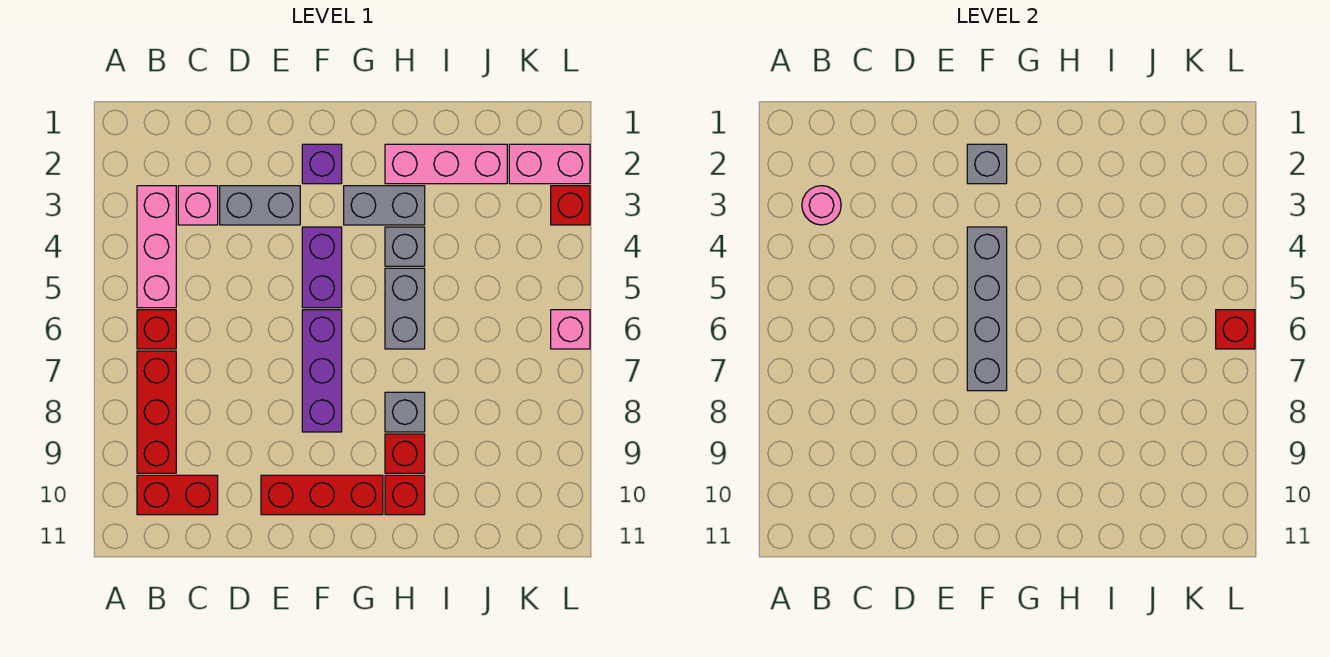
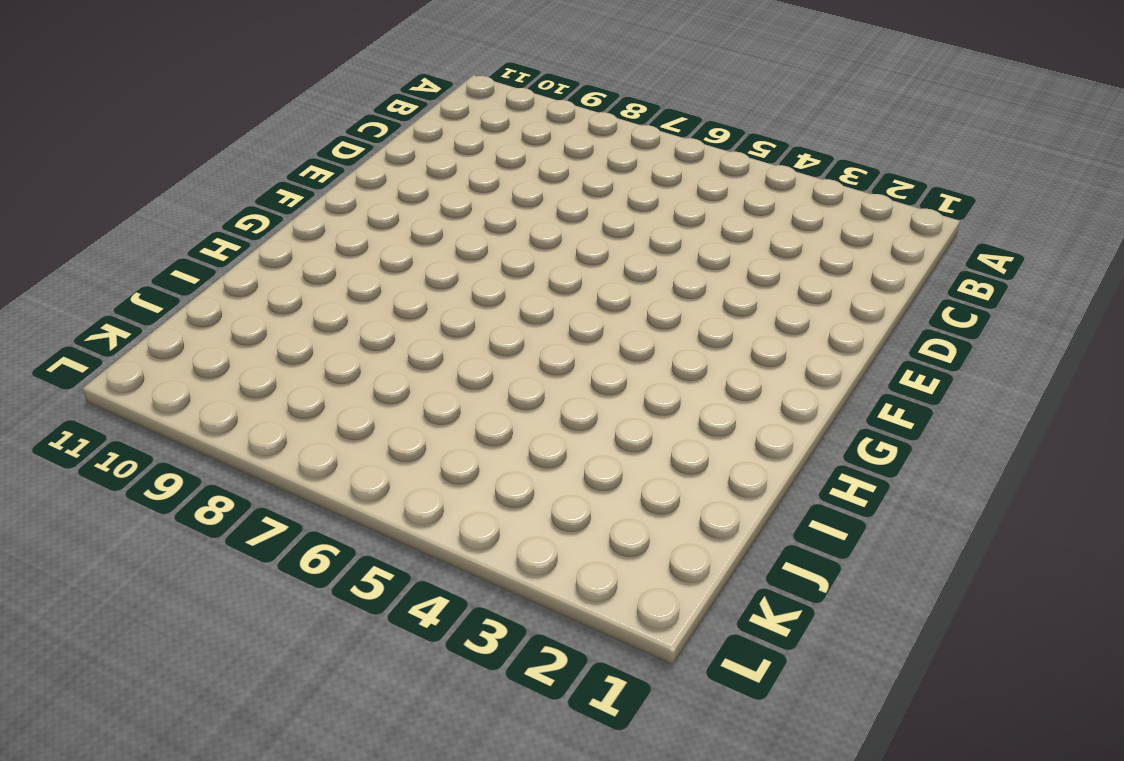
none -> pink brick B3:B5 level 1
none -> red brick B6 level 1
none -> red brick B7:B9 level 1

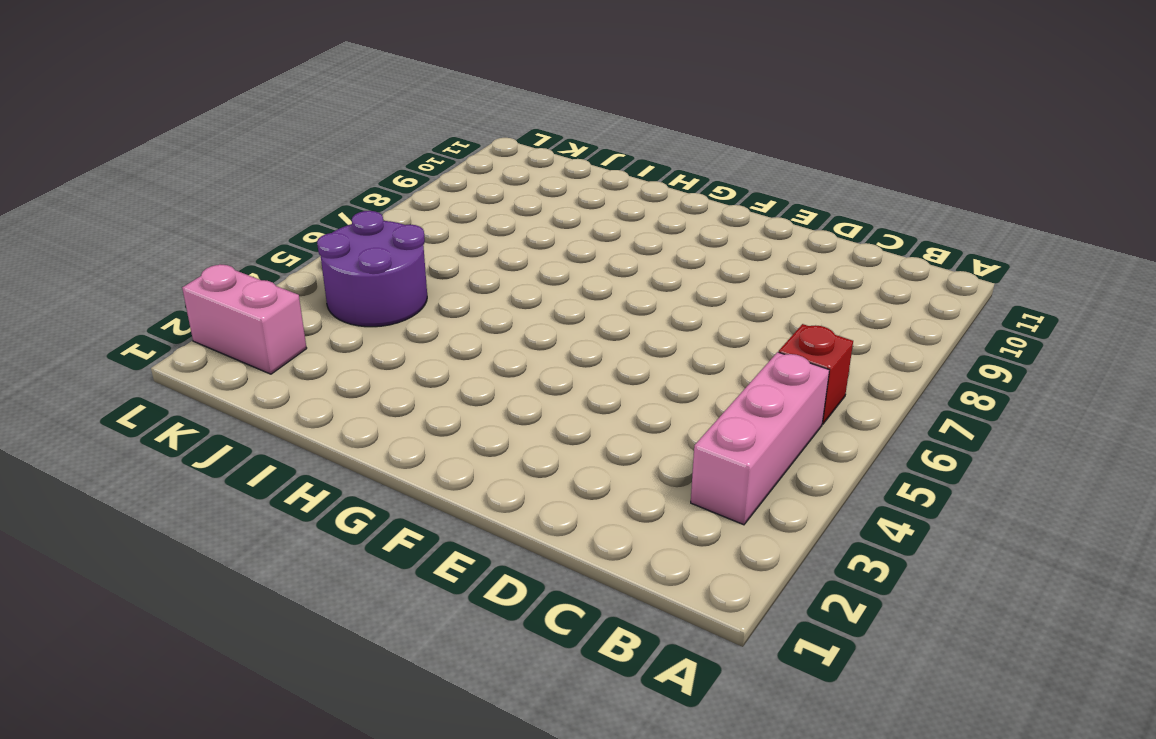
purple round brick J4:K5 level 1 -> none
none -> red brick B7:B9 level 1
none -> red brick B10:C10 level 1
none -> pink brick C3 level 1

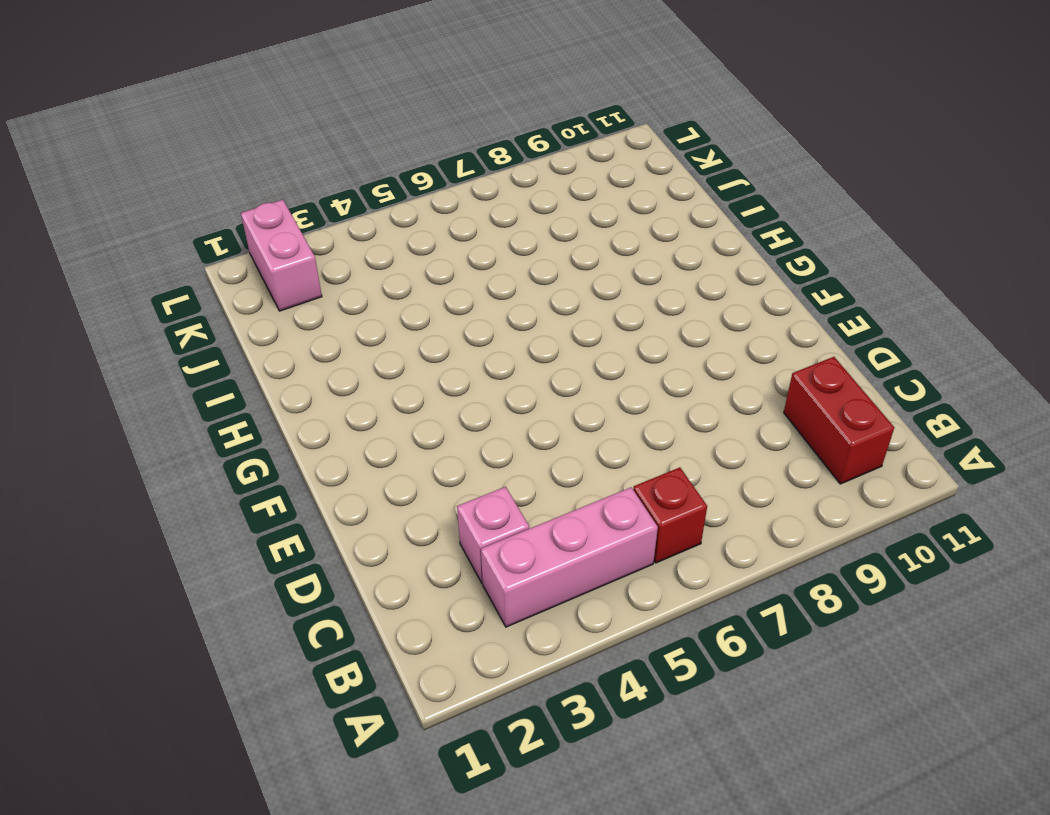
none -> red brick B7:B9 level 1
none -> grey brick D3:E3 level 1
none -> red brick E10:G10 level 1

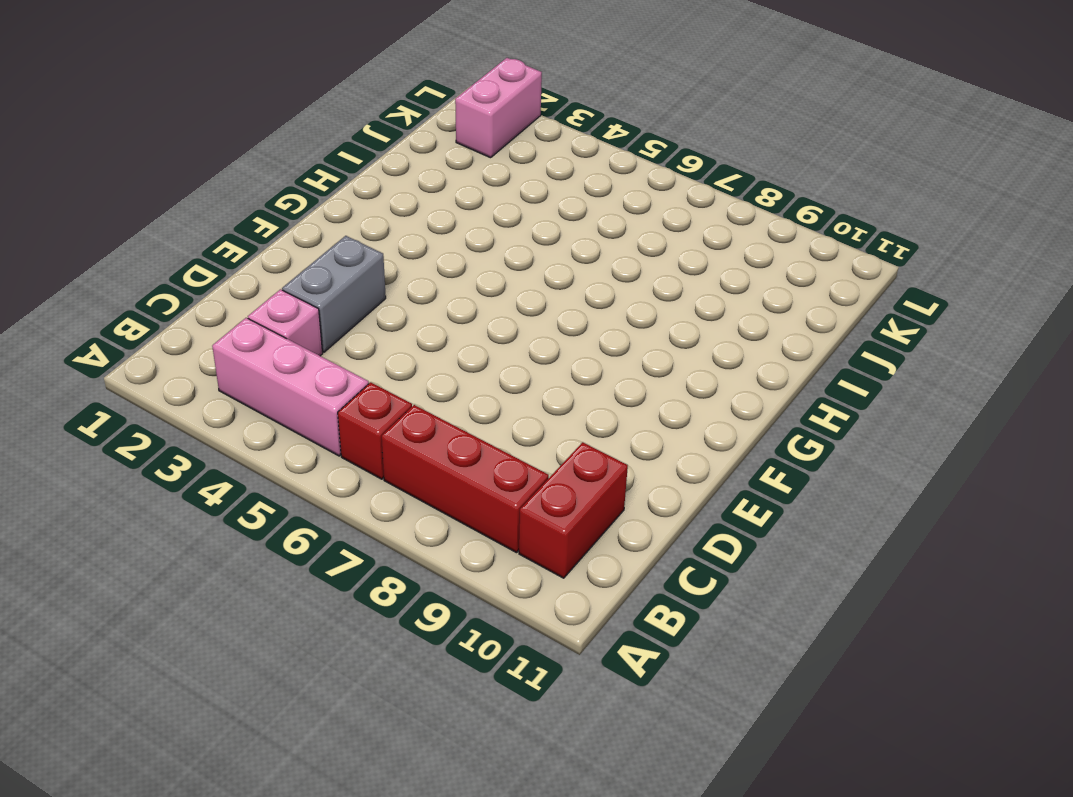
none -> red brick E10:G10 level 1
none -> purple brick F2 level 1
none -> purple brick F4:F5 level 1

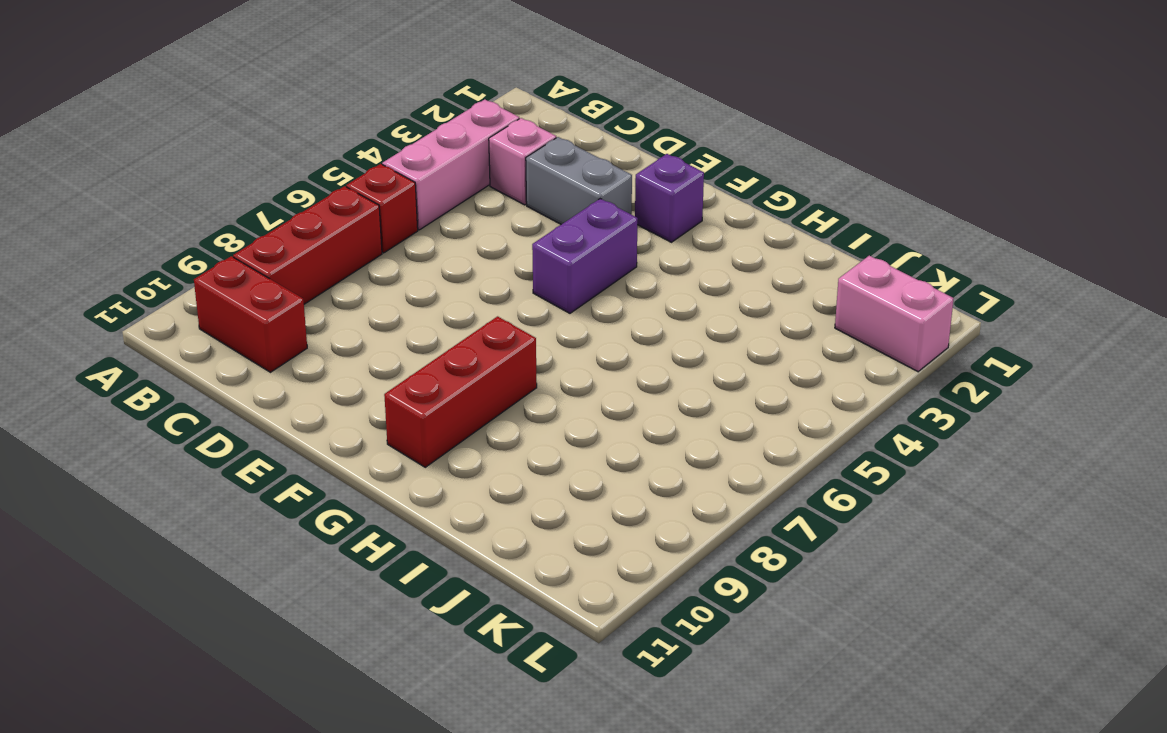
red brick G8:G10 level 1 -> red brick E10:G10 level 1
none -> purple brick F6:F8 level 1
none -> grey brick G3:H3 level 1
none -> pink brick H2:J2 level 1

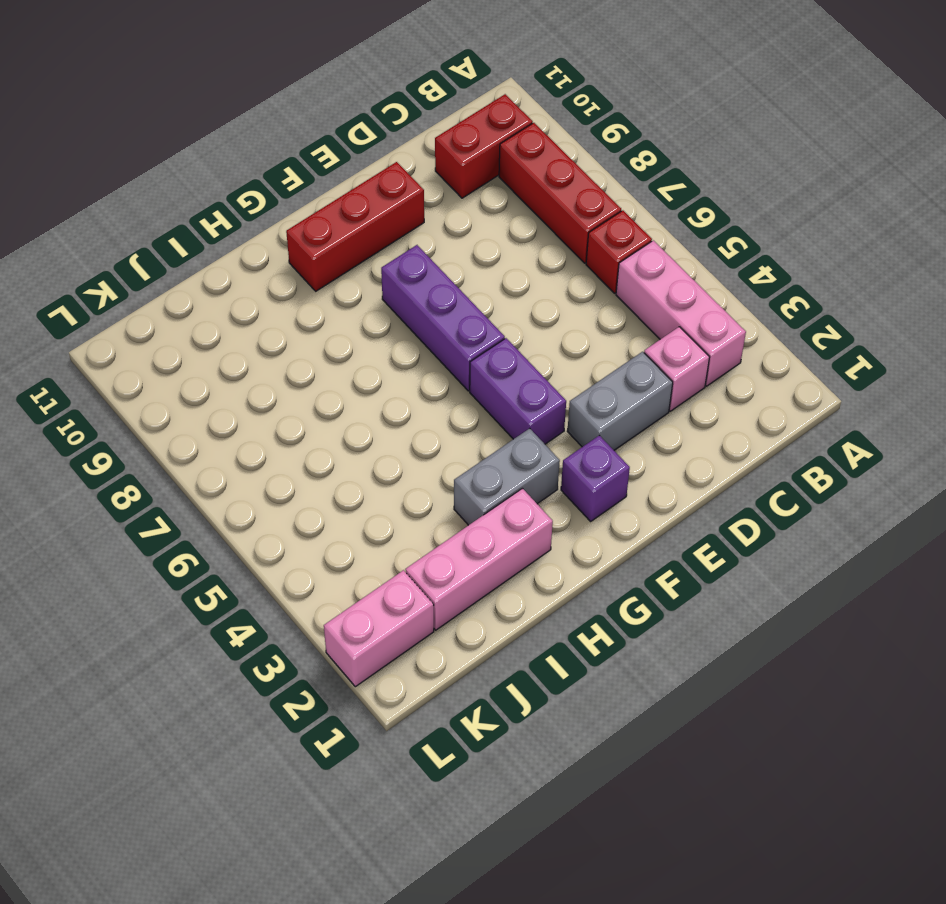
none -> grey brick H4 level 1
none -> grey brick H5:H6 level 1
none -> grey brick H8 level 1

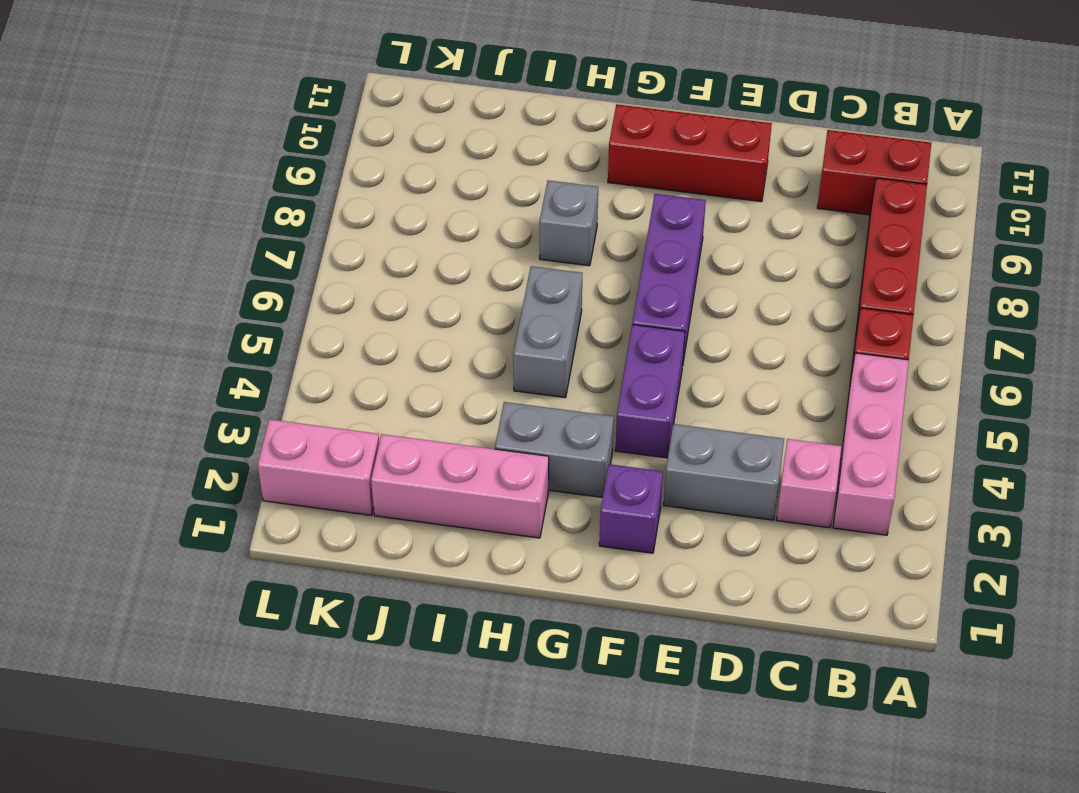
none -> grey brick H4 level 1
none -> red brick H9 level 1
none -> red brick H10 level 1

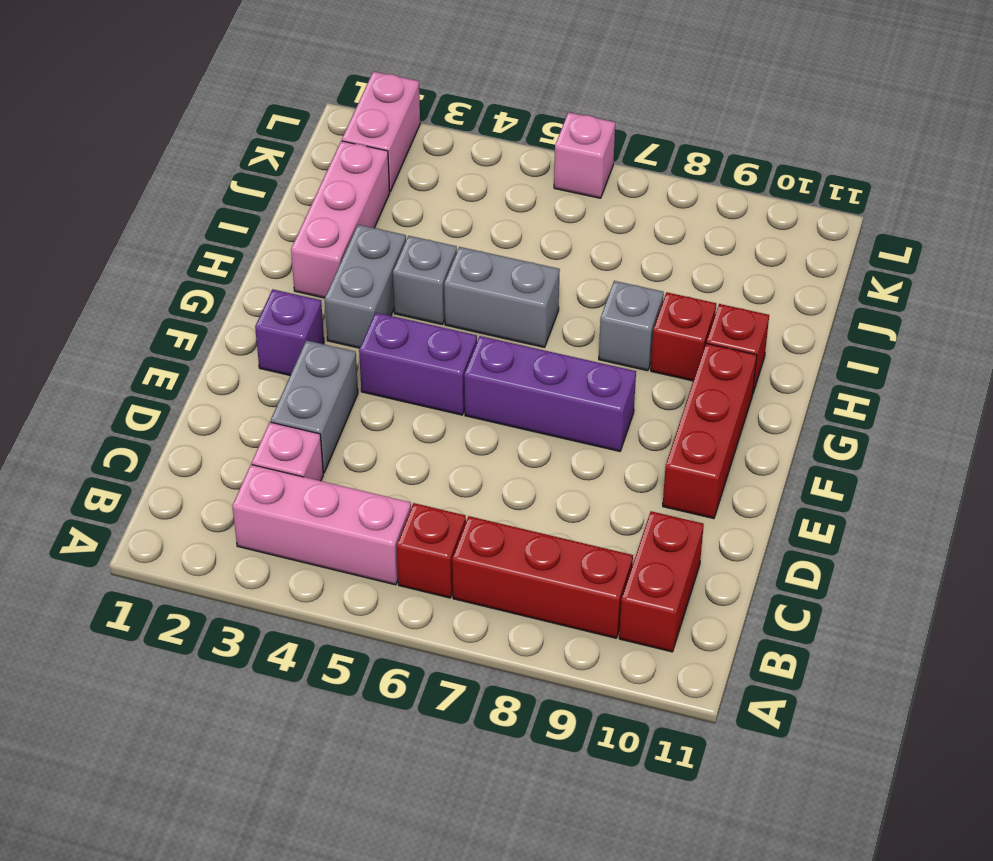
none -> red brick L3 level 1
none -> pink round brick B3 level 2
none -> grey brick F2 level 2

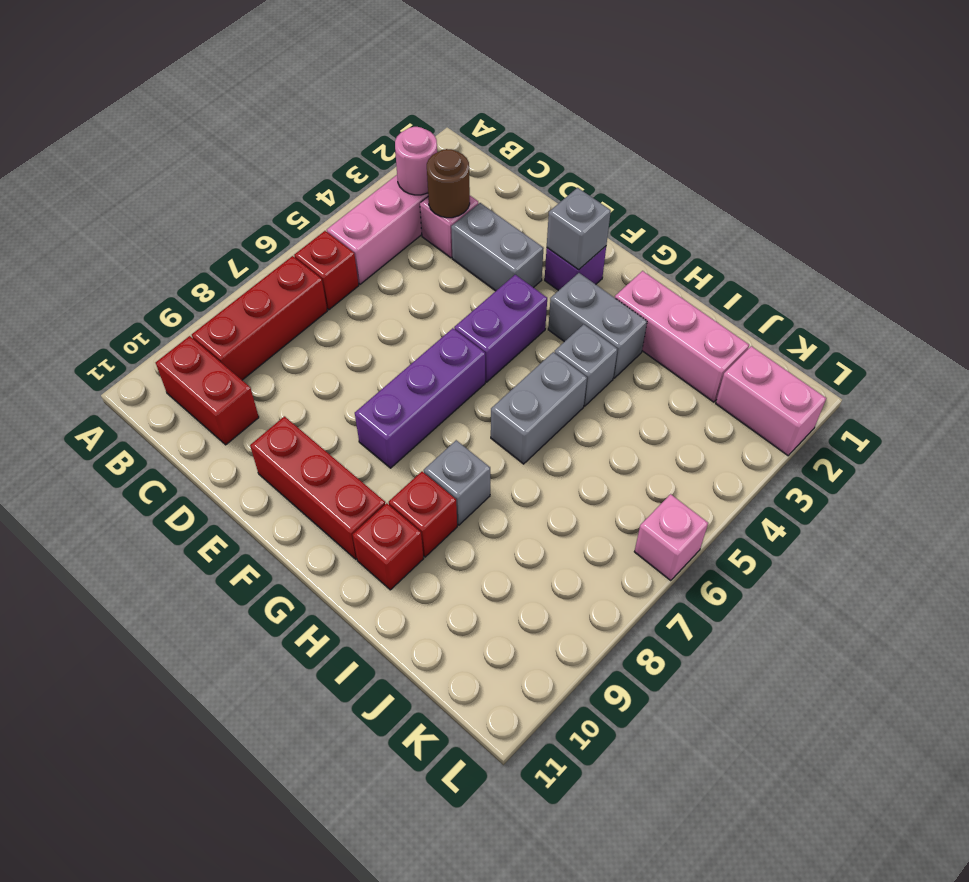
brown round brick C3 level 2 -> none
none -> red brick L3 level 1
none -> grey brick F4:F7 level 2
none -> red brick L6 level 2

